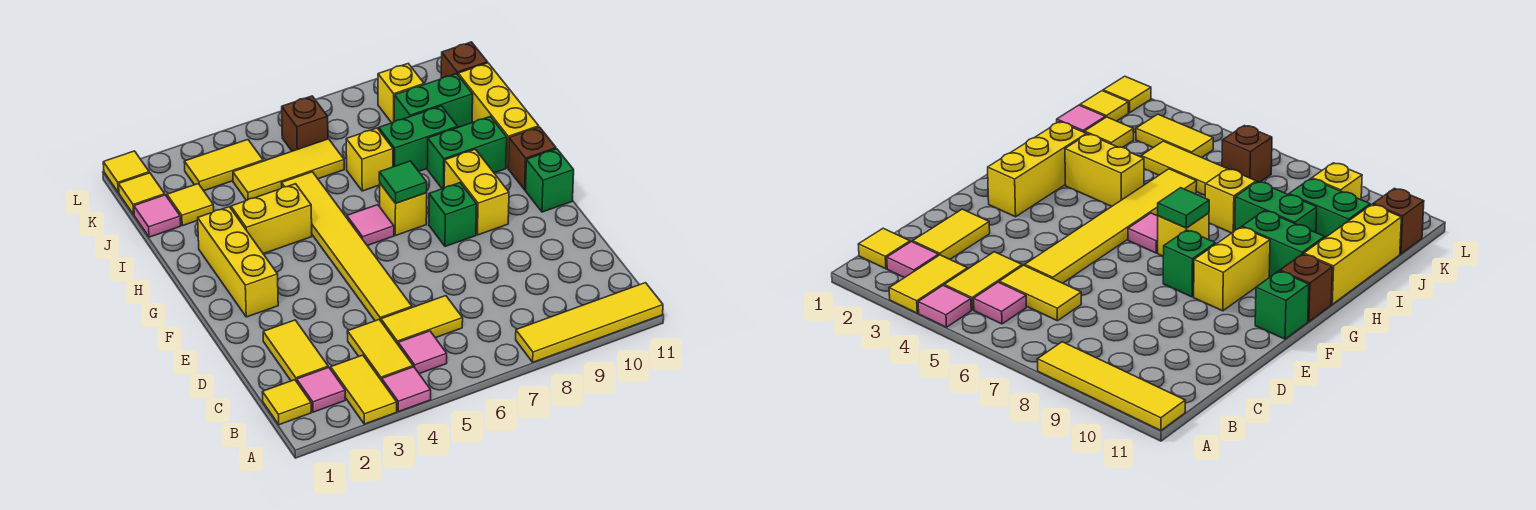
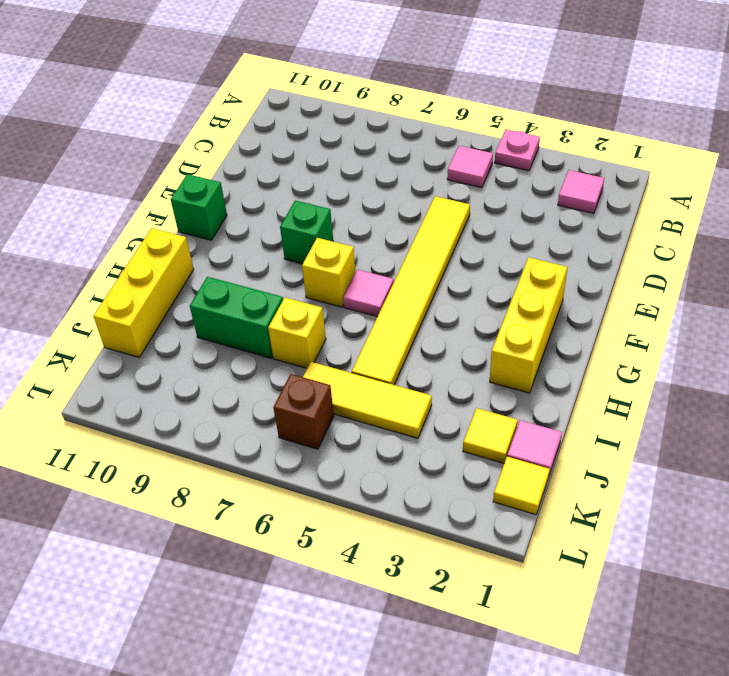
pink plate A4 level 1 -> pink tile A4 level 1
none -> yellow tile A3:B3 level 1
none -> yellow tile A8:A11 level 1
none -> yellow tile B1 level 1
none -> yellow tile B4:C4 level 1

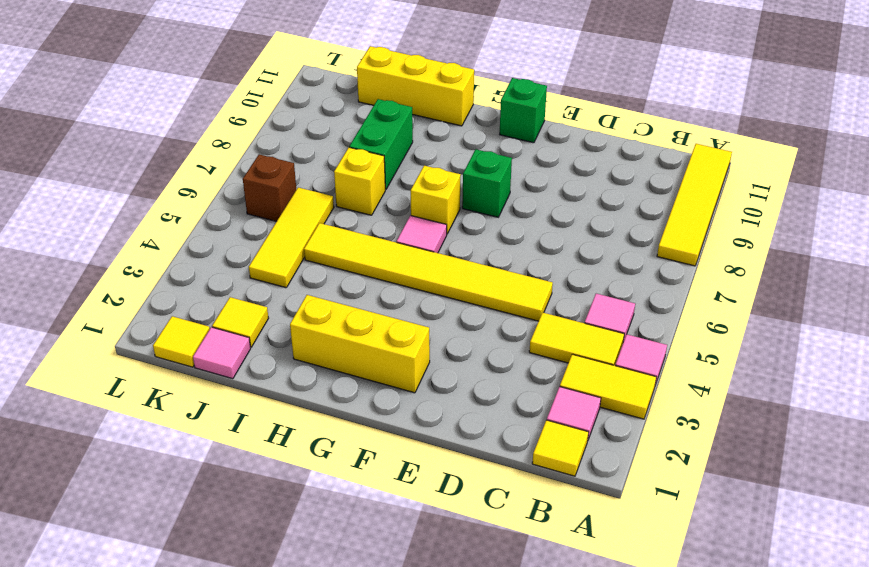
none -> yellow tile C2:D2 level 1
none -> yellow tile C5:C6 level 1
none -> yellow brick F9:G9 level 1
none -> brown brick G11 level 1

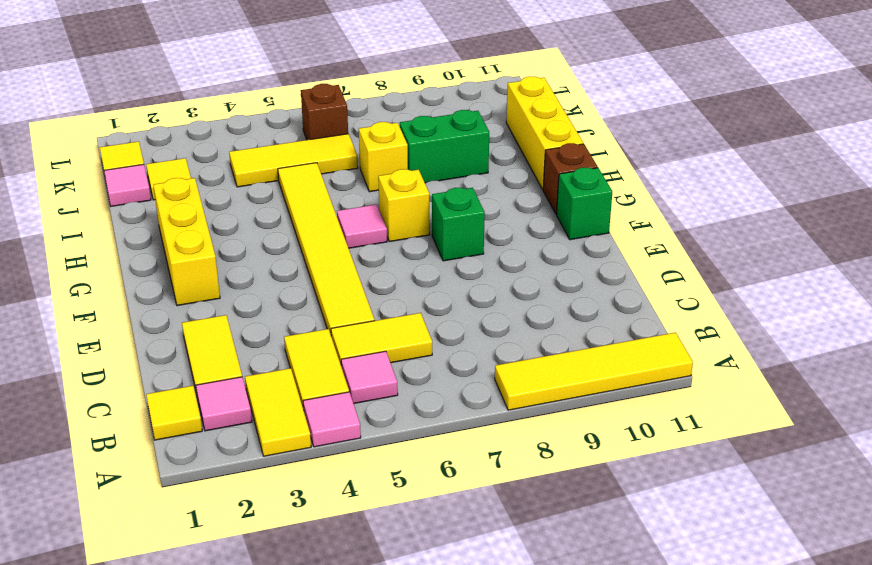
none -> yellow brick F9:G9 level 1
none -> yellow brick H3:H4 level 1
none -> green brick H9:H10 level 1
none -> green brick J9:J10 level 1

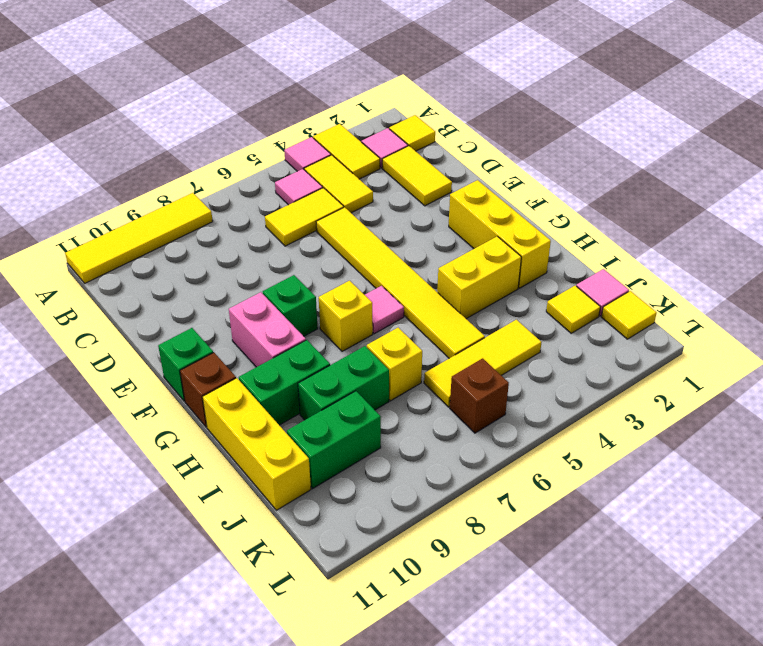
pink brick F9:G9 level 1 -> yellow brick F9:G9 level 1
none -> yellow tile K3:K4 level 1
none -> yellow brick K9 level 1
none -> brown brick K11 level 1
none -> yellow tile L1 level 1

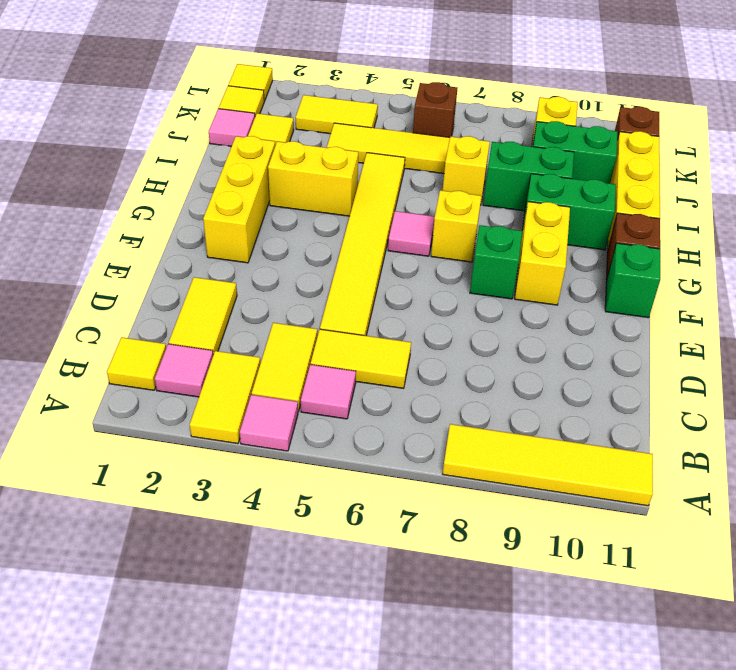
none -> green tile G7 level 2

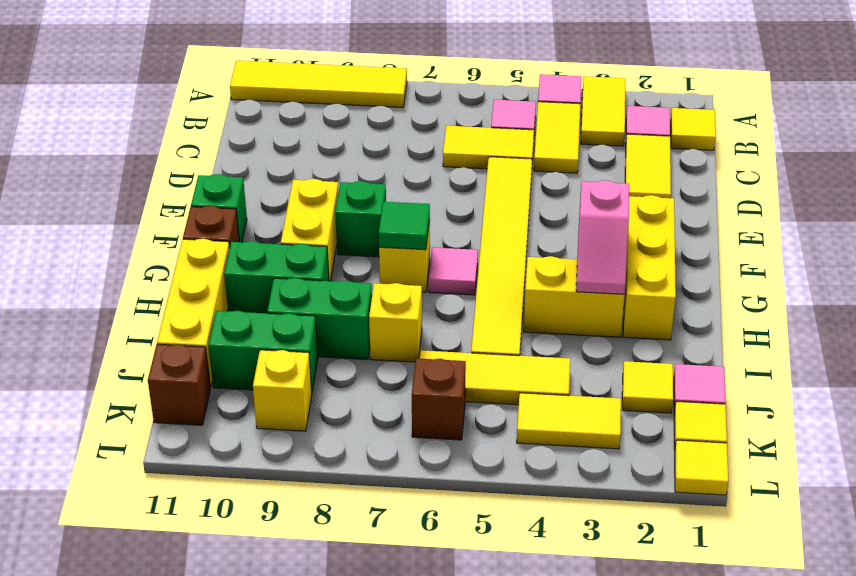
pink slope G3:H3 level 2 top G -> none

